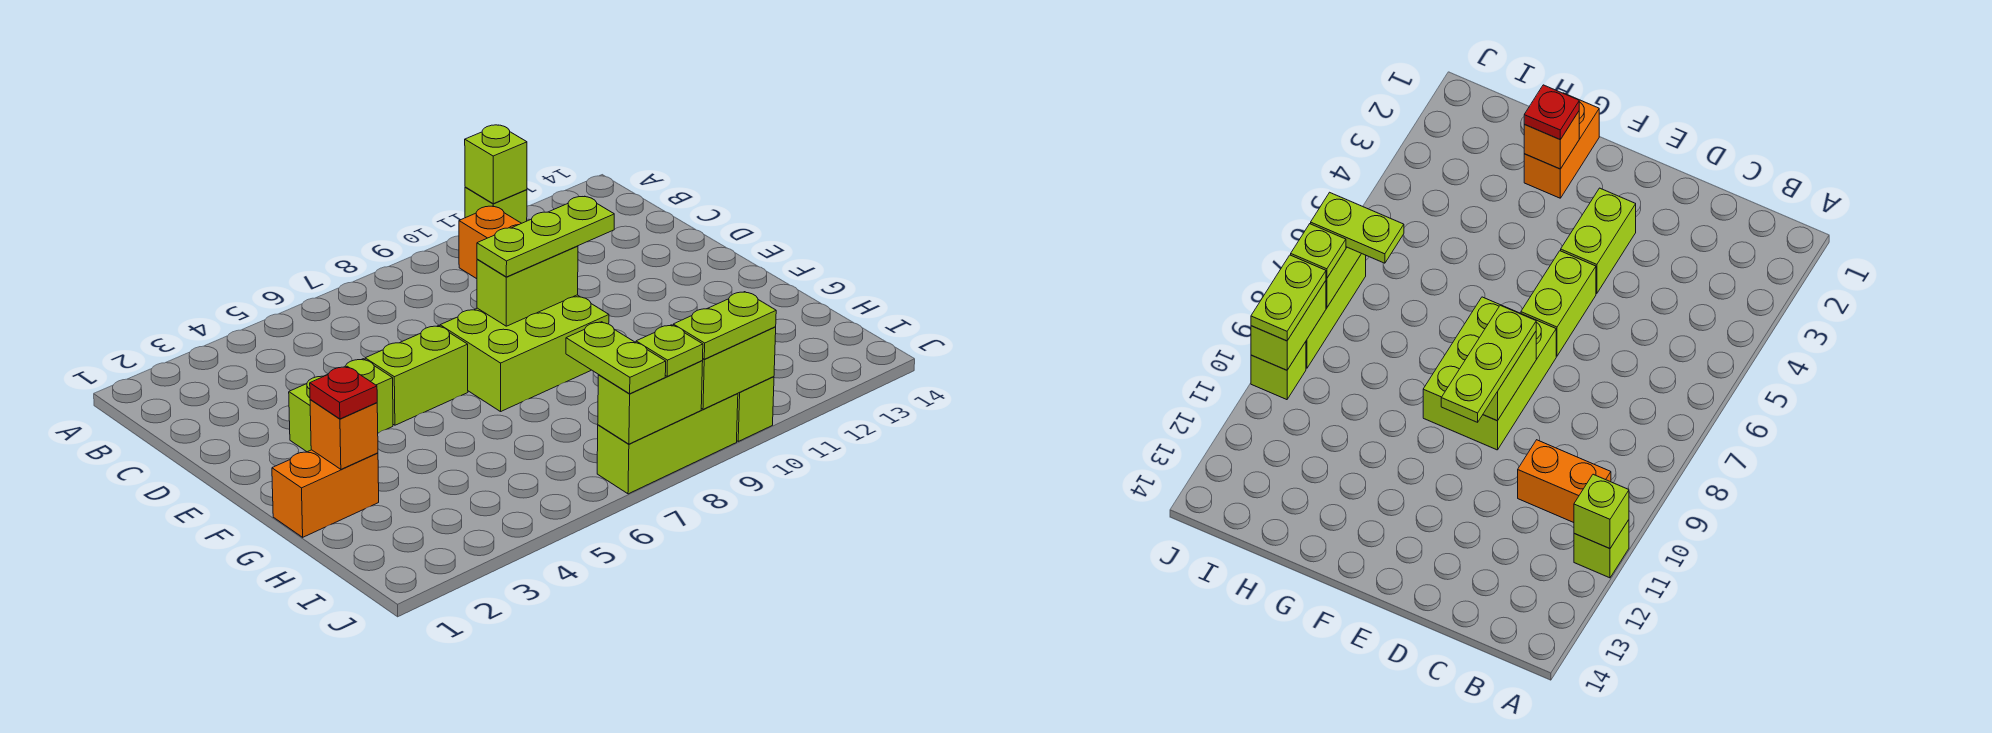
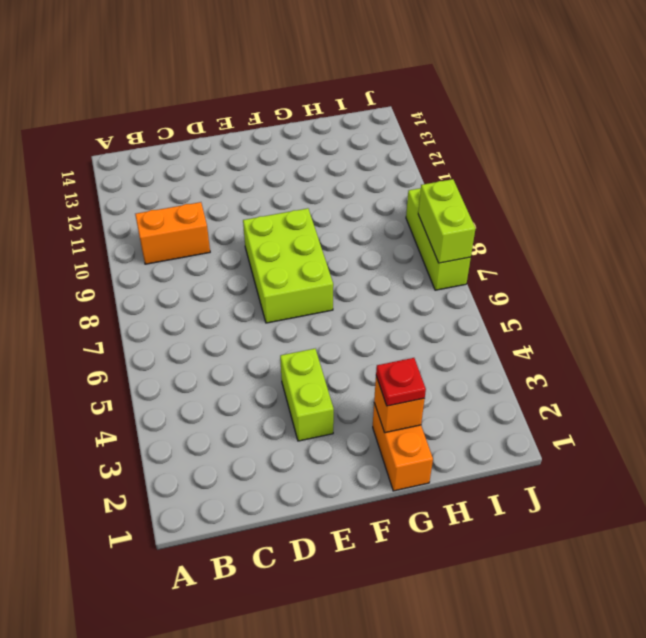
none -> lime brick A11 level 1
none -> lime brick E5:E6 level 1
none -> lime brick J10 level 1

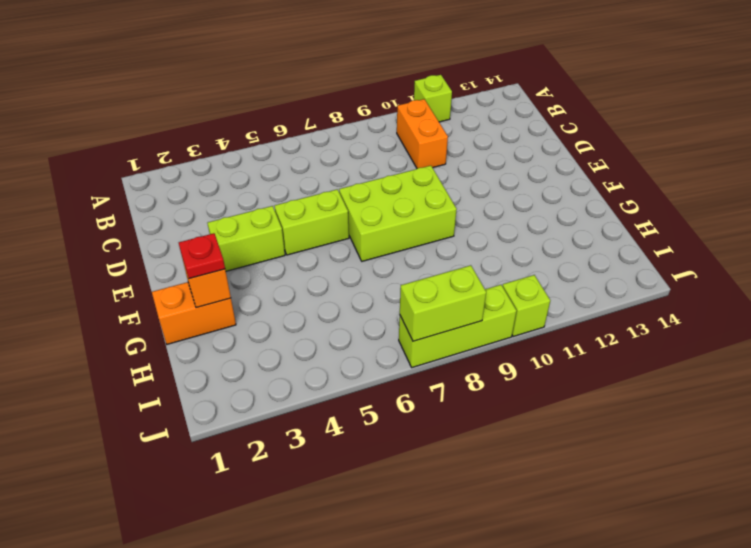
none -> lime brick A11 level 2
none -> lime brick E8:E9 level 2
none -> lime brick J9:J10 level 2

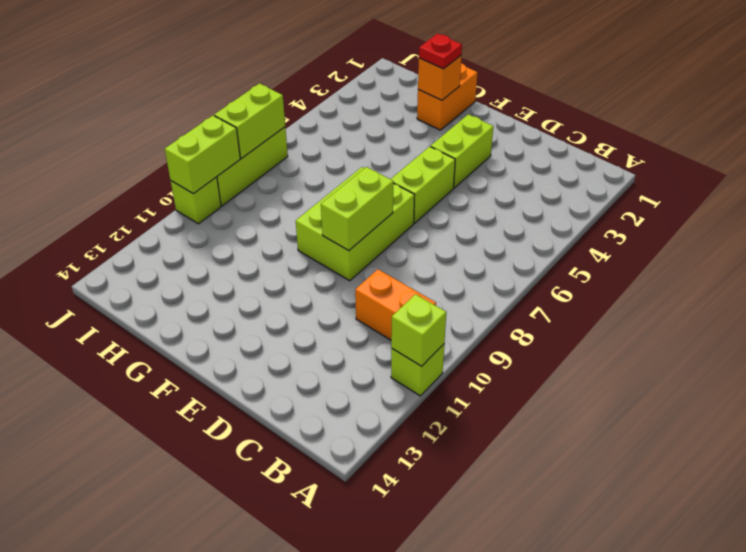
none -> lime plate E8:E10 level 3
none -> lime plate I7:J7 level 3
none -> lime plate J8 level 3

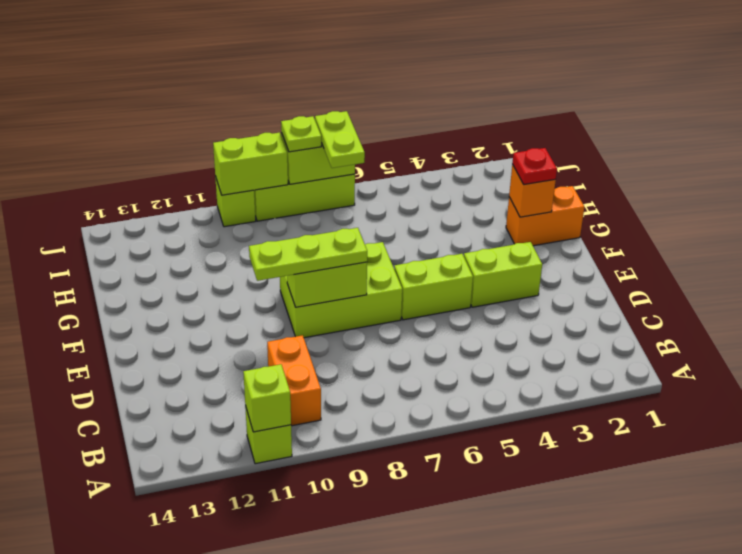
none -> lime plate J9:J10 level 3

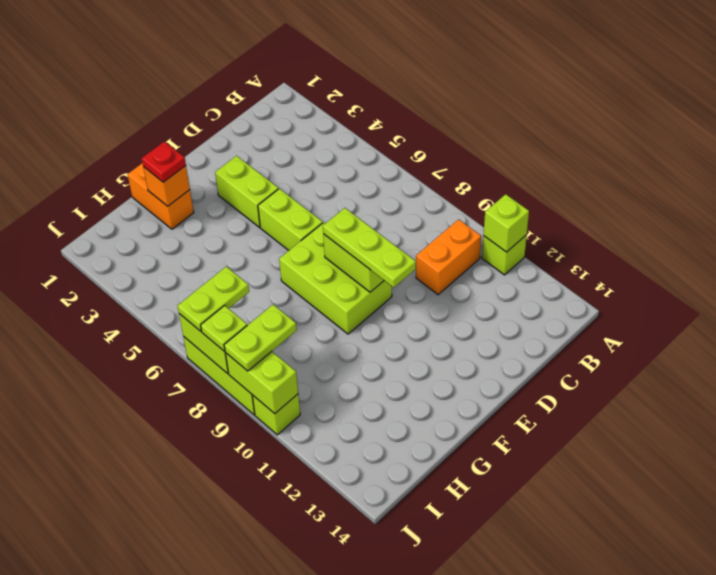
lime plate I9:J9 level 3 -> lime plate J9:J10 level 3

